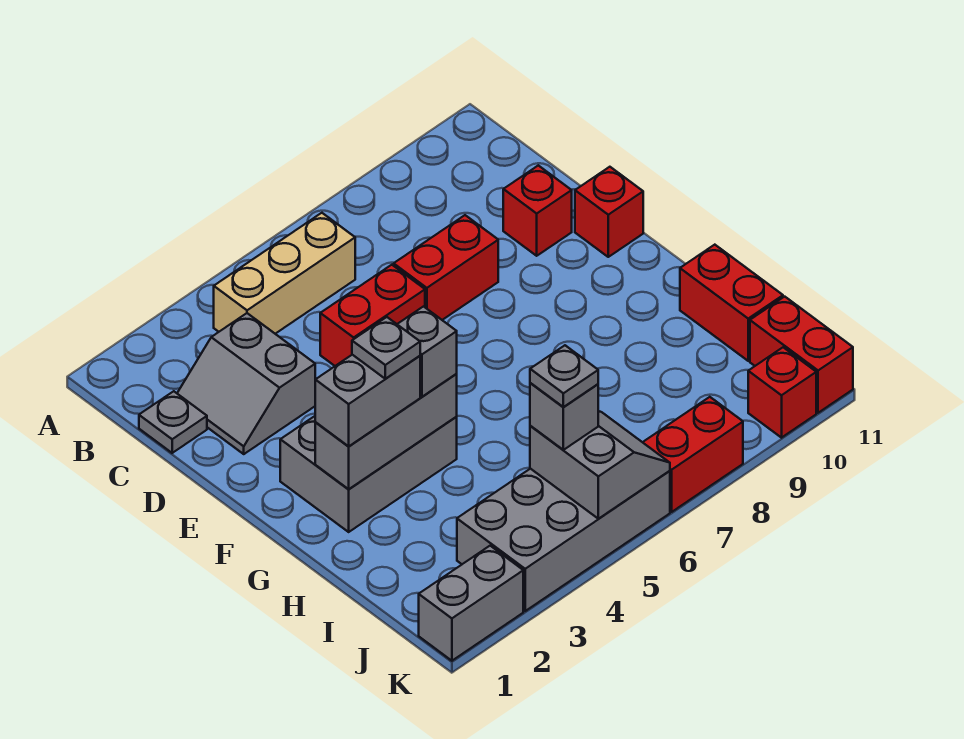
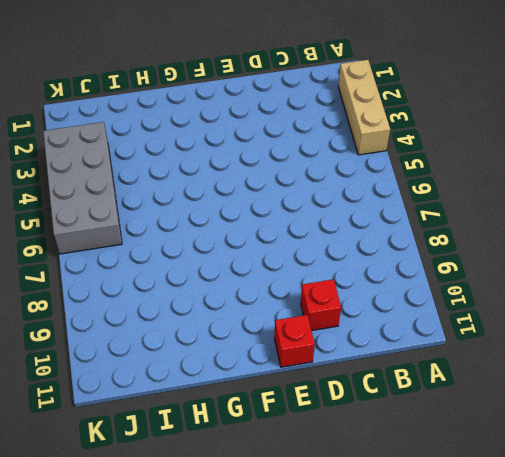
tan brick A2:A4 level 1 -> tan brick B4:B6 level 1
none -> grey plate C1 level 1
none -> grey slope C2:D3 level 1 top 3
none -> red brick D5:D6 level 1

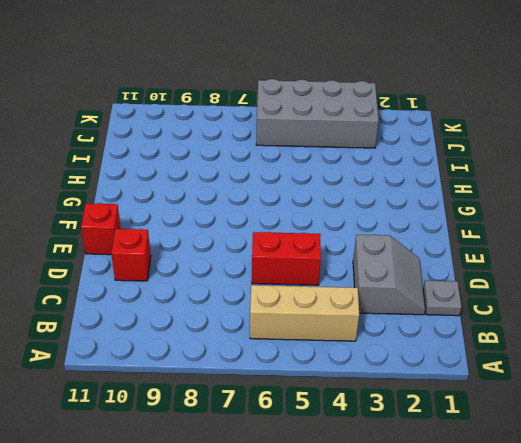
none -> red brick D7:D8 level 1
none -> grey brick F2:G4 level 1
none -> red brick H11:I11 level 1

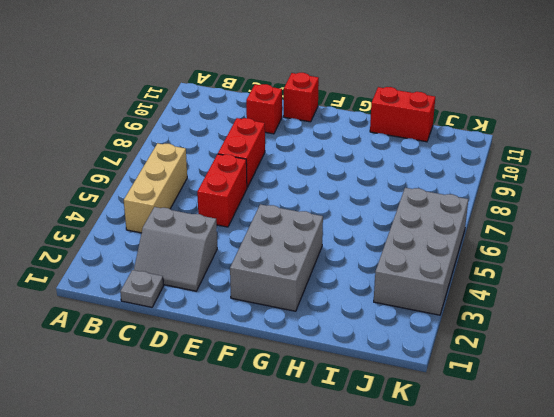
none -> red brick J11:K11 level 1
none -> grey brick K1:K2 level 1
none -> red brick K7:K8 level 1

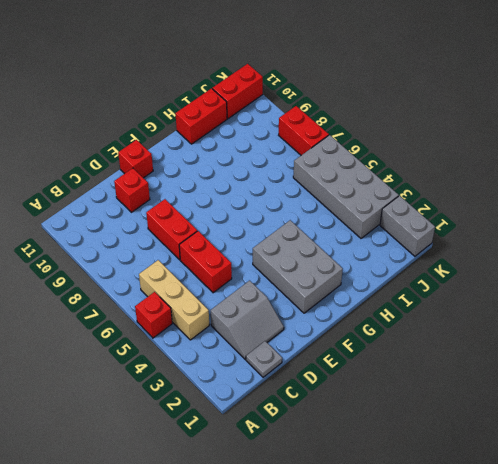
red brick A5 level 1 -> red brick K10 level 1
none -> grey brick G2:G4 level 2
none -> grey slope J5:K6 level 2 top 5
none -> grey brick G2:G3 level 3

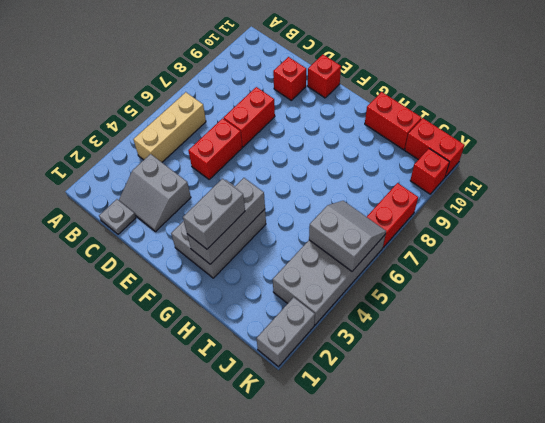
none -> grey brick G4 level 3
none -> grey brick J5 level 3
none -> grey plate G3 level 4

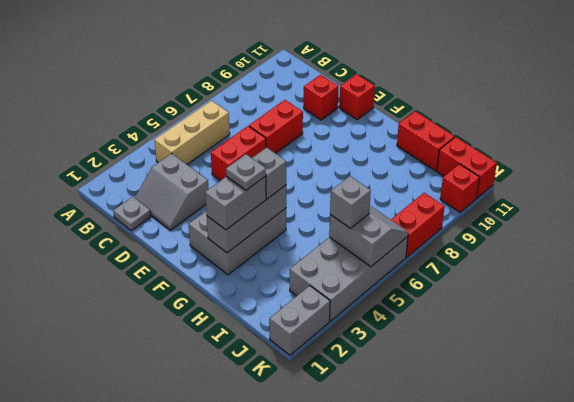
none -> grey plate J5 level 4

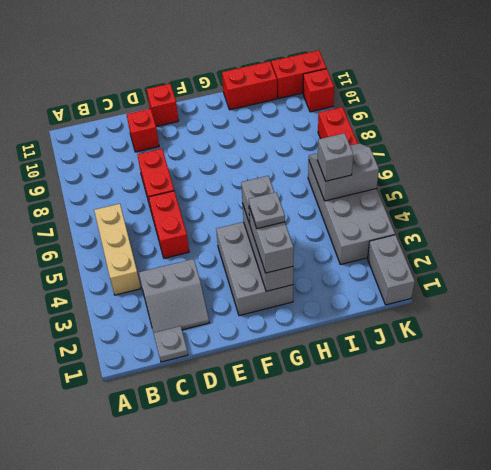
none -> grey plate J5 level 4

